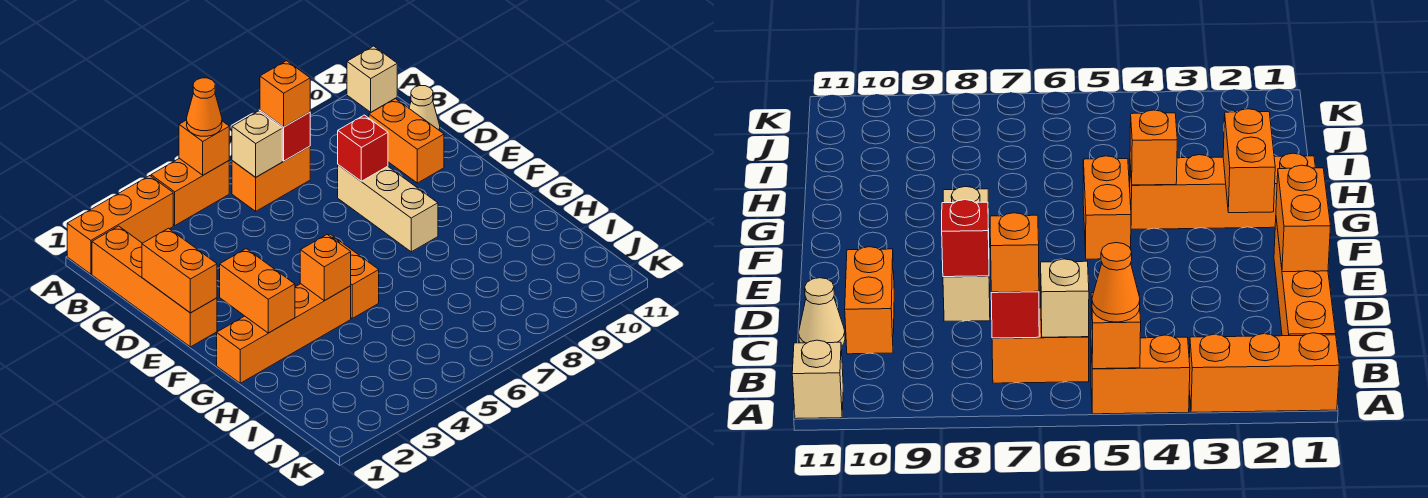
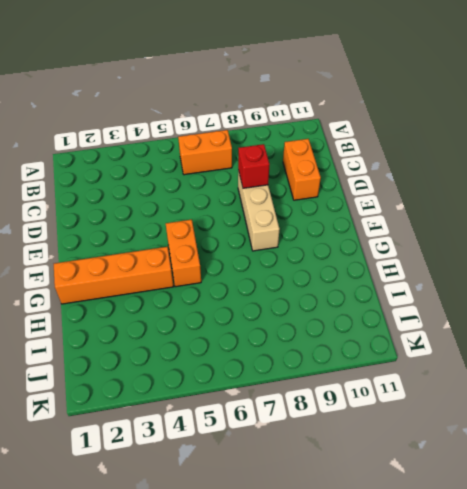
none -> orange brick A1:A3 level 1
none -> orange brick A4:A5 level 1
none -> tan brick A11 level 1

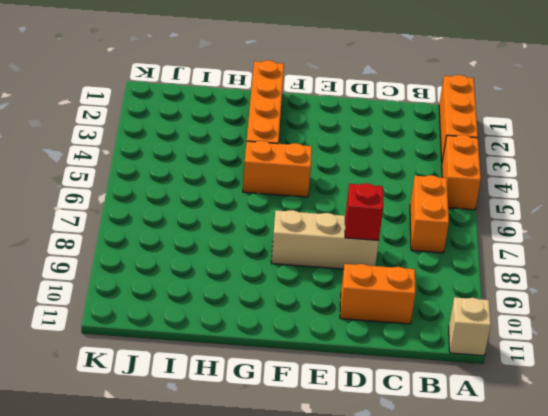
none -> orange brick B1:E1 level 1
none -> tan cone C11 level 1
none -> orange brick A5 level 2

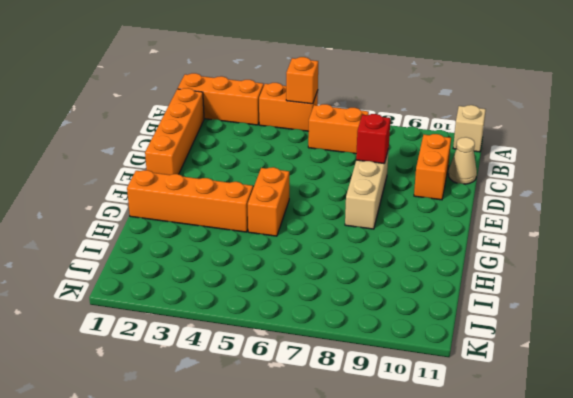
none -> tan brick B6 level 2
none -> red brick B7 level 2
none -> orange brick D1:E1 level 2

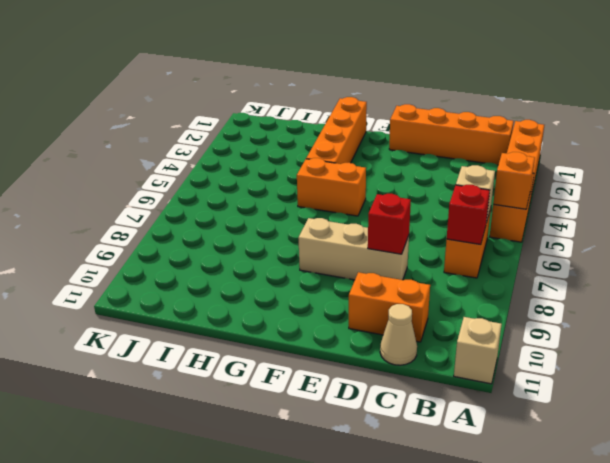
none -> orange brick D1:E1 level 2
none -> orange brick F2:G2 level 2
none -> orange brick G4 level 2

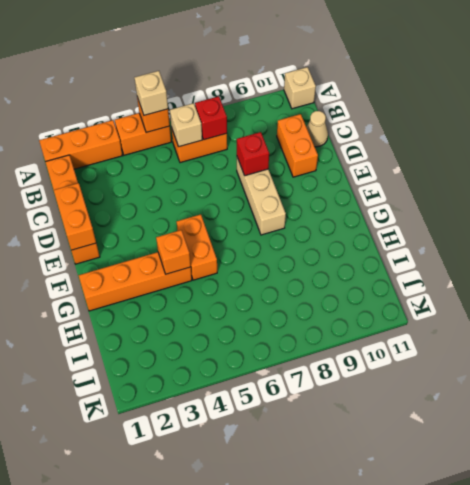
tan brick A5 level 3 -> orange cone A5 level 3
none -> orange brick F2:G2 level 2
none -> orange brick B7 level 3

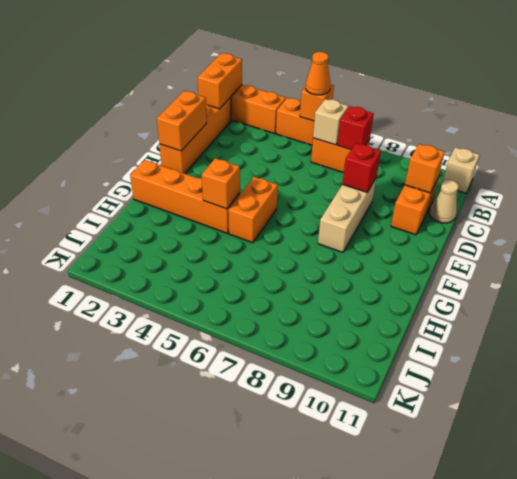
orange brick A1:B1 level 2 -> orange brick F2:G2 level 2
orange brick C10 level 2 -> orange brick B7 level 3

